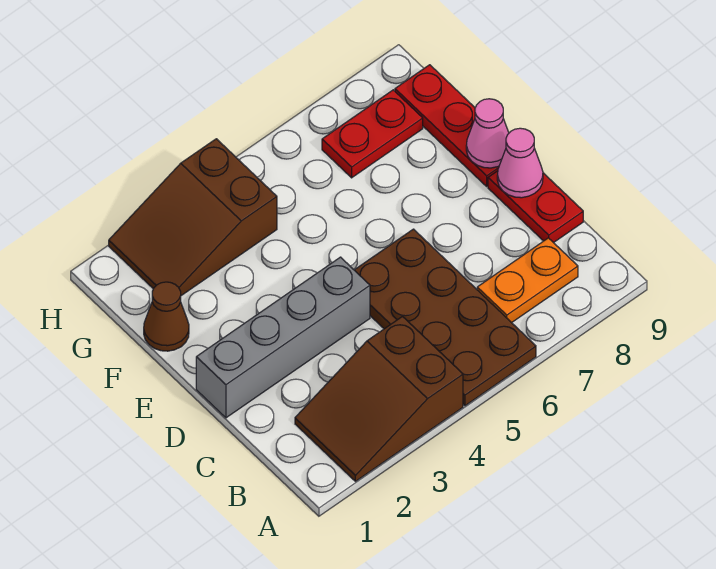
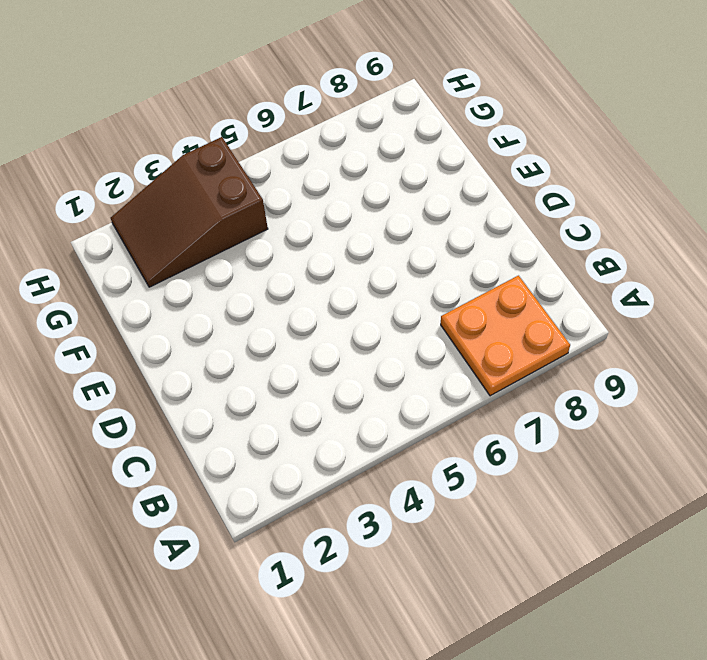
orange plate A7:B8 level 1 -> orange plate B7:B8 level 1
none -> brown slope A2:B4 level 1 top 4
none -> brown plate A5:D6 level 1

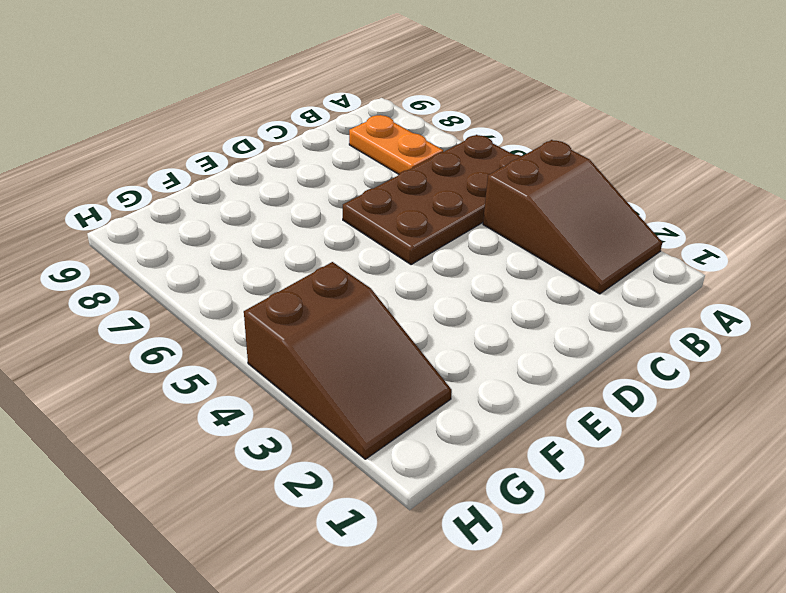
none -> red plate C9:D9 level 1
none -> grey brick D1:D4 level 1

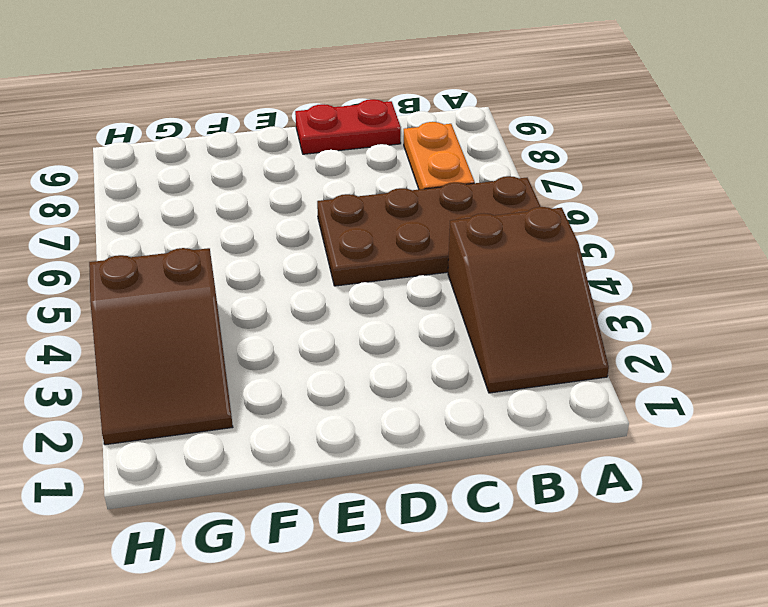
none -> grey brick D1:D4 level 1
none -> red plate E9:G9 level 1

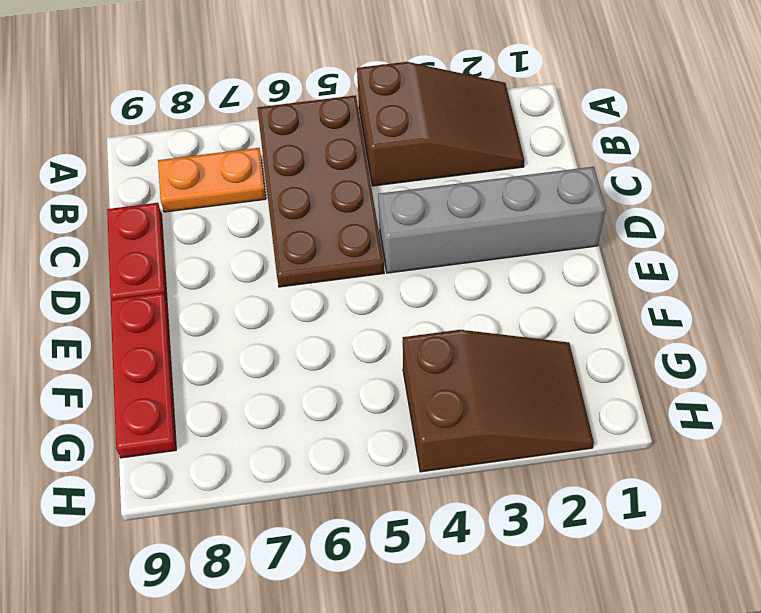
none -> brown cone F1 level 1
none -> red plate G7:G8 level 1

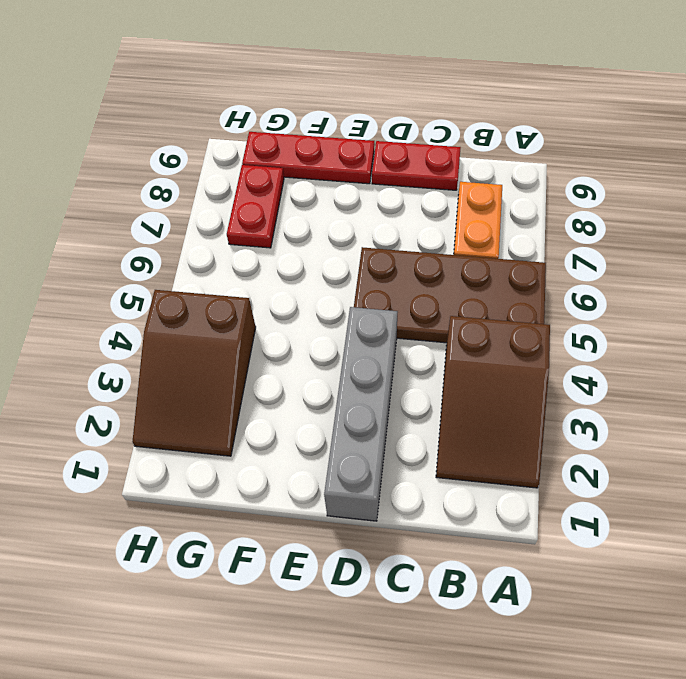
none -> brown cone F1 level 1
none -> pink cone D9 level 2

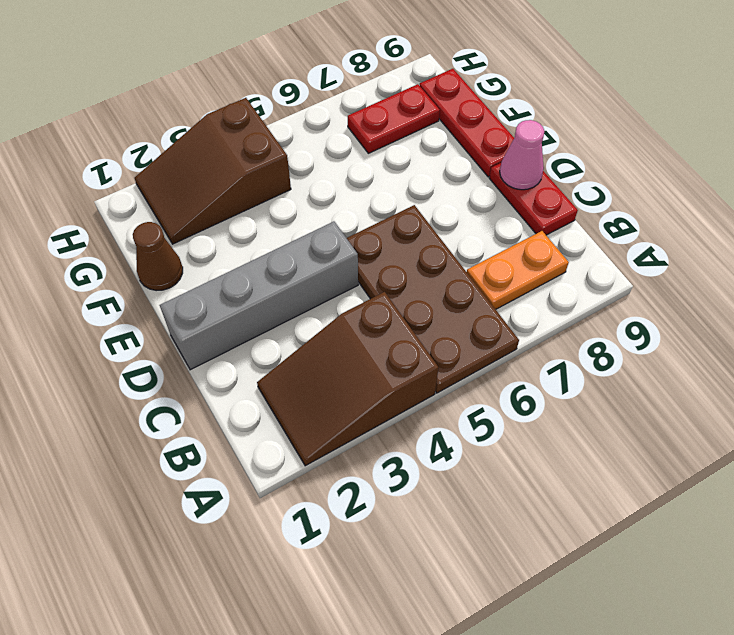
none -> pink cone E9 level 2

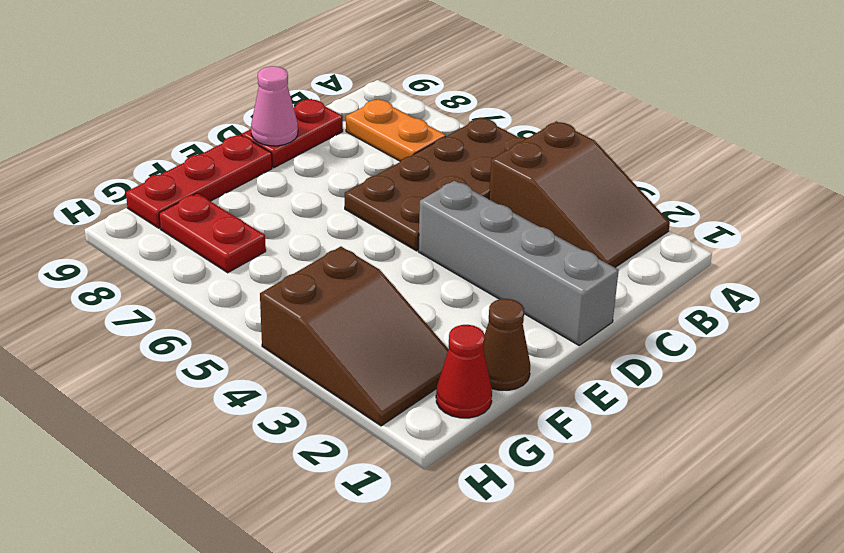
red cone G1 level 1 -> none
none -> pink cone E9 level 2

